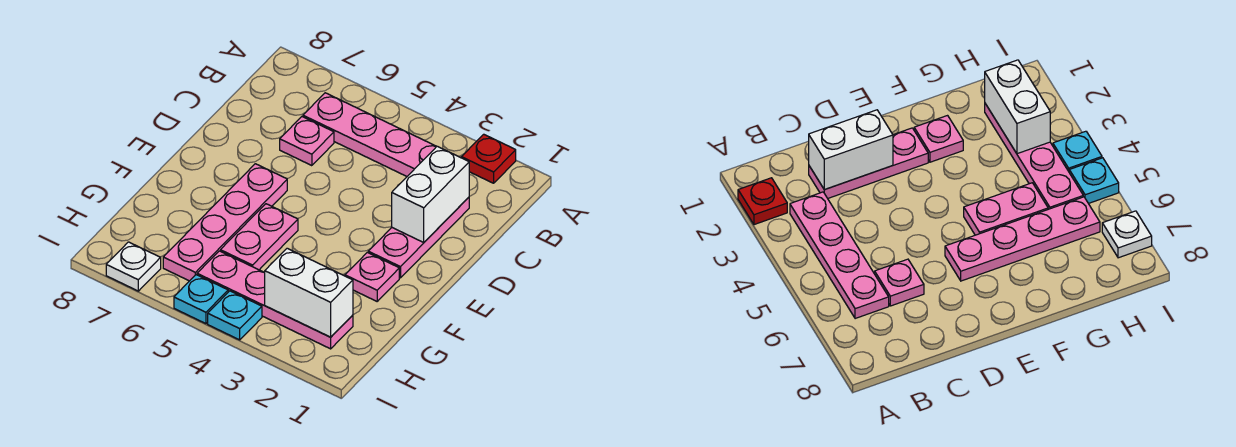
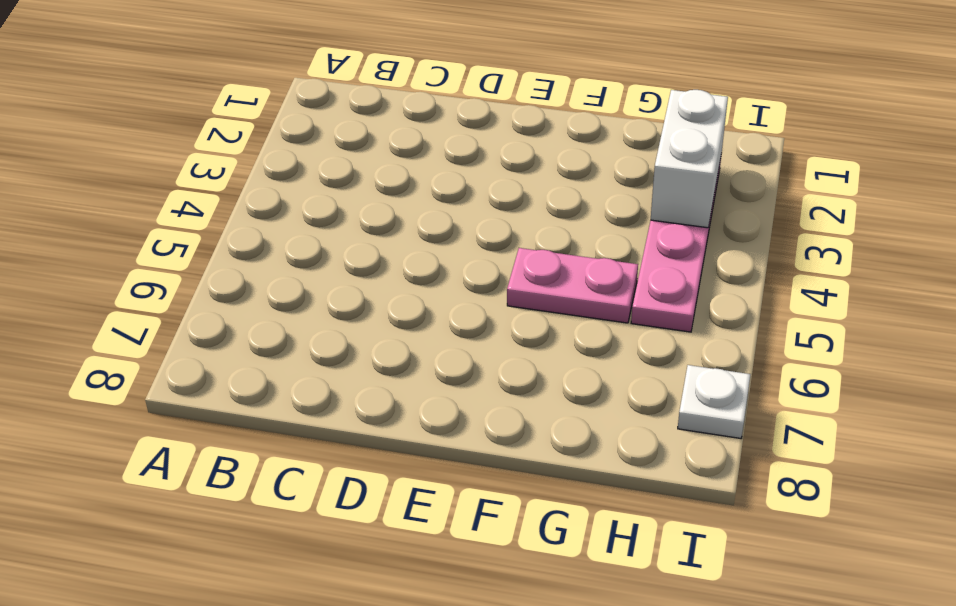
none -> red plate A2 level 1
none -> pink plate B3:B6 level 1
none -> pink plate C2:E2 level 1

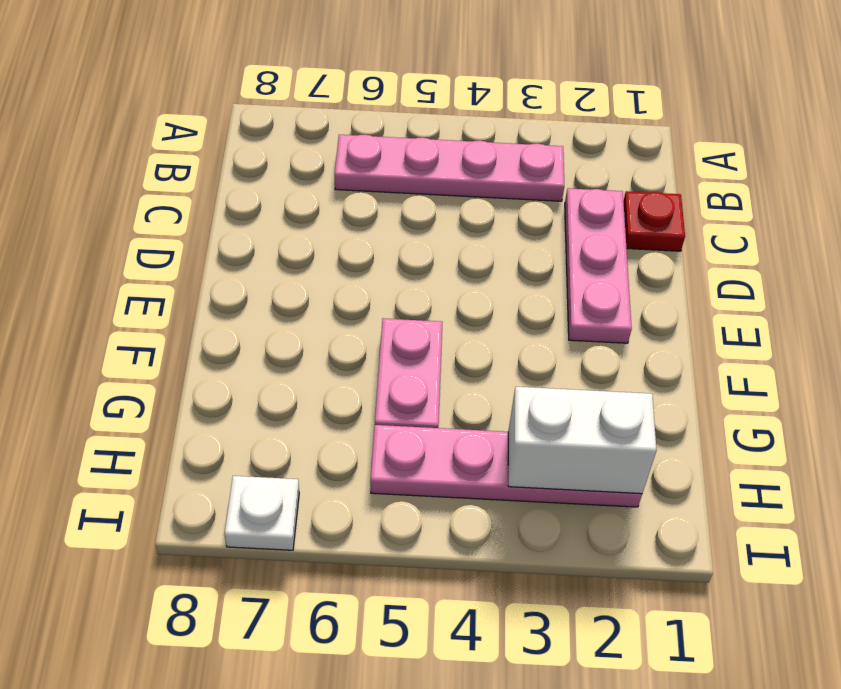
red plate C1 level 1 -> red plate A2 level 1
none -> pink plate C6 level 1
none -> pink plate E6:H6 level 1
none -> pink plate F2 level 1

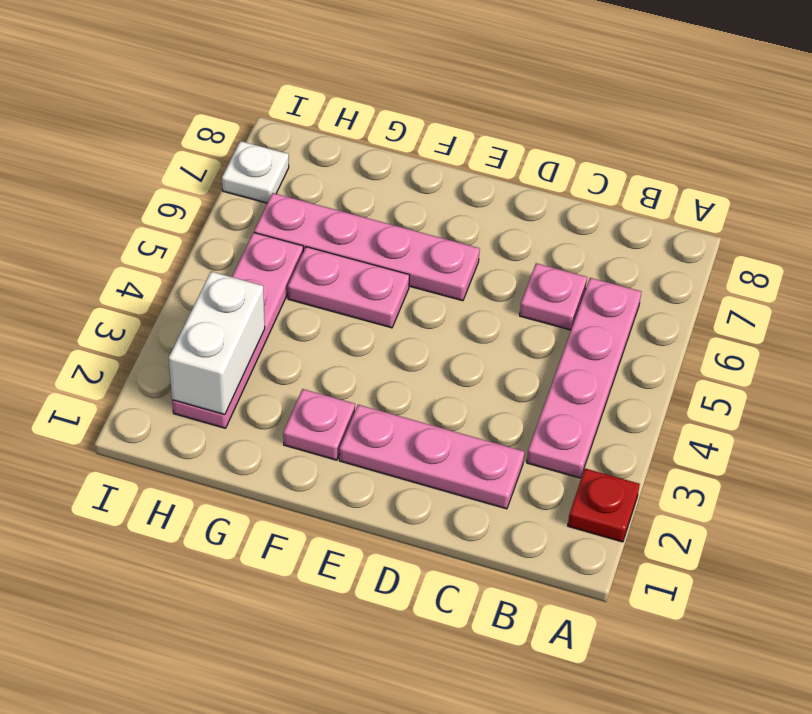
none -> cyan plate I4 level 1
none -> cyan plate I5 level 1
none -> white brick C2:D2 level 2

